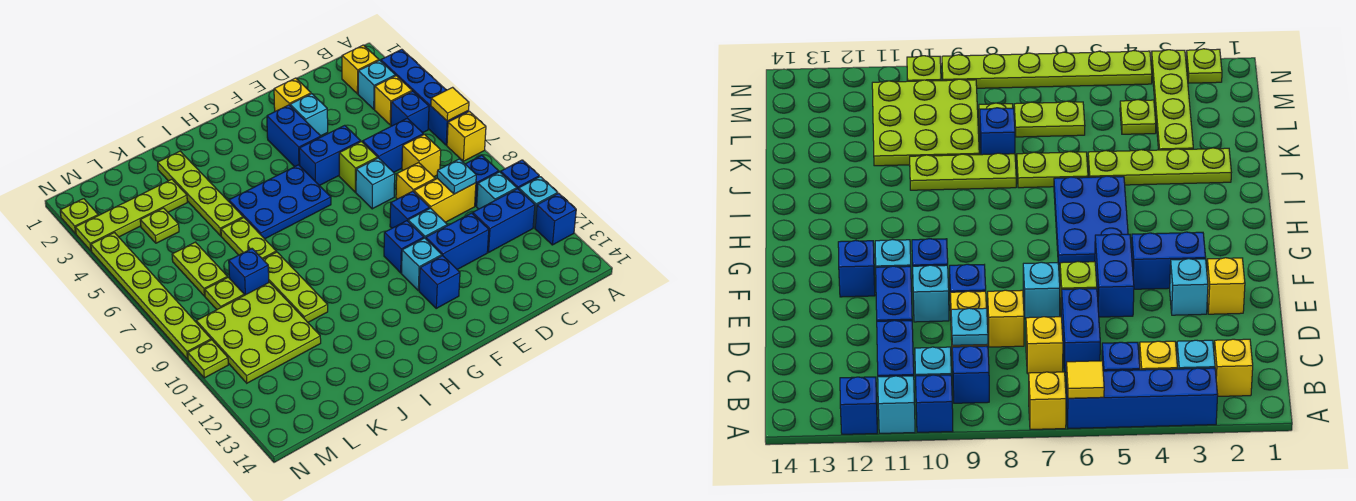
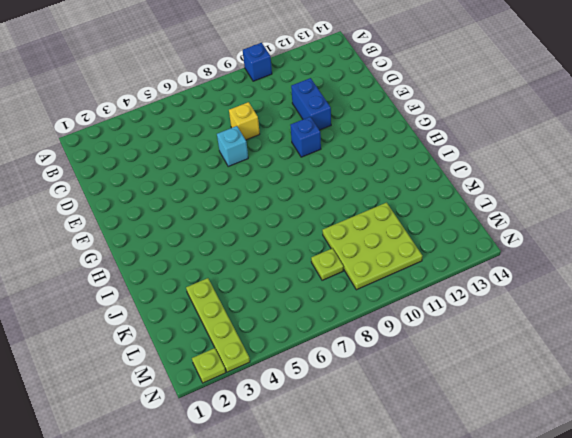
none -> blue brick A3:A6 level 1
none -> yellow brick A7 level 1
none -> cyan brick A11 level 1
none -> blue brick A12 level 1

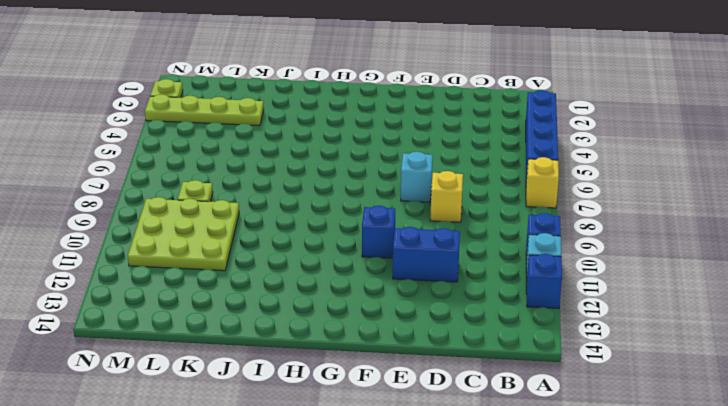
none -> yellow brick B2 level 1
none -> cyan brick B3 level 1
none -> yellow brick B4 level 1
none -> blue brick B5 level 1

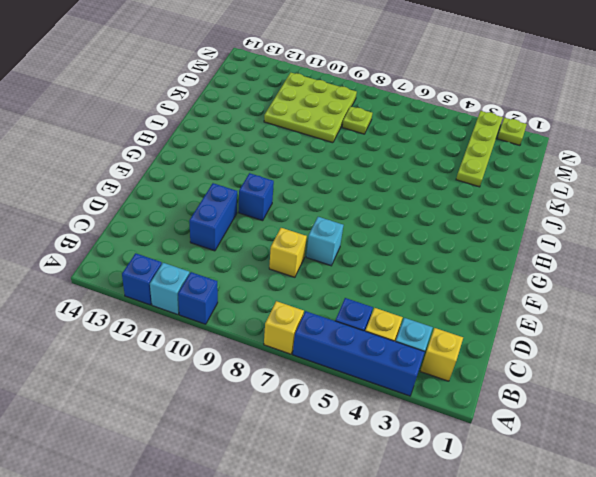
none -> blue brick B9 level 1
none -> cyan brick B10 level 1
none -> blue brick B11:C11 level 1
none -> blue brick C6:D6 level 1

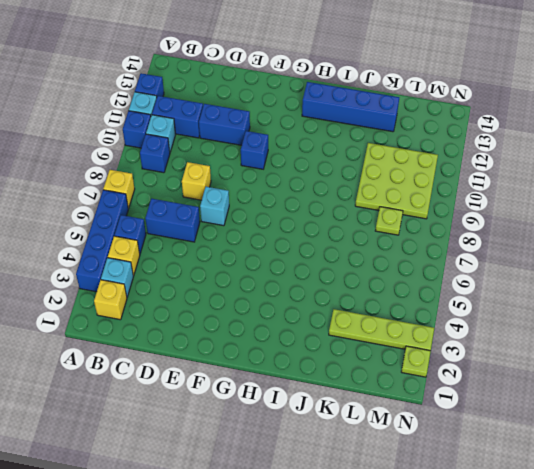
blue brick H13:K13 level 1 -> none
none -> yellow brick C7 level 1
none -> yellow brick C9:D9 level 1
none -> yellow brick E2 level 1
none -> cyan brick E3 level 1

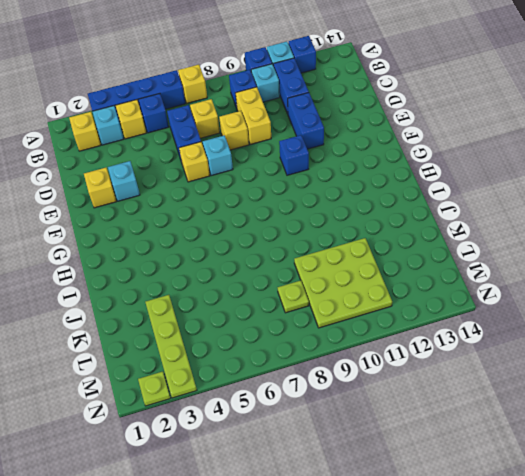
yellow brick E6 level 1 -> lime brick E6 level 1
none -> blue brick E5:F5 level 1
none -> blue brick E9 level 1
none -> cyan brick E10 level 1
none -> blue brick F3:F4 level 1

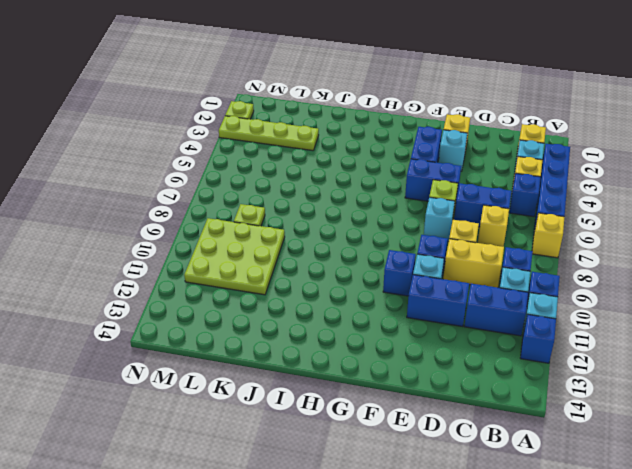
none -> cyan brick F11 level 1
none -> blue brick F12 level 1
none -> blue plate G5:I6 level 1
none -> lime plate J2:J5 level 1

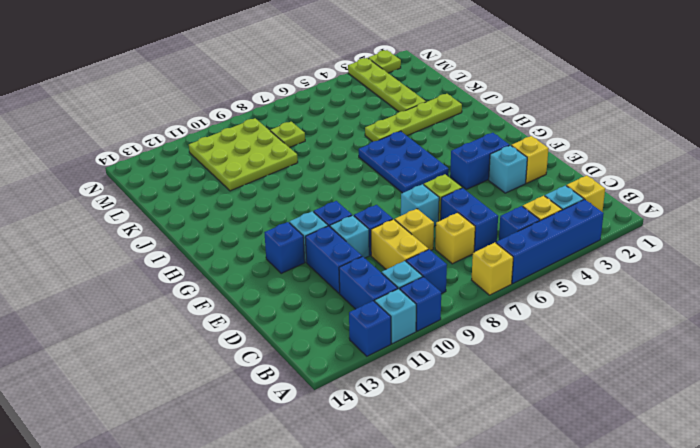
none -> blue brick E5:F5 level 1
none -> lime plate J6:J7 level 1
none -> lime plate J8:J10 level 1
none -> blue brick K8 level 1

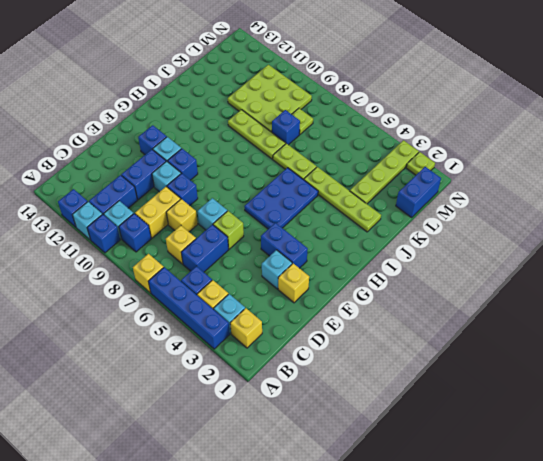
blue brick L1:M1 level 1 -> blue brick E5:F5 level 1
none -> lime plate L4 level 1
none -> lime plate L6:L7 level 1
none -> lime plate N4:N9 level 1
none -> lime plate N10 level 1

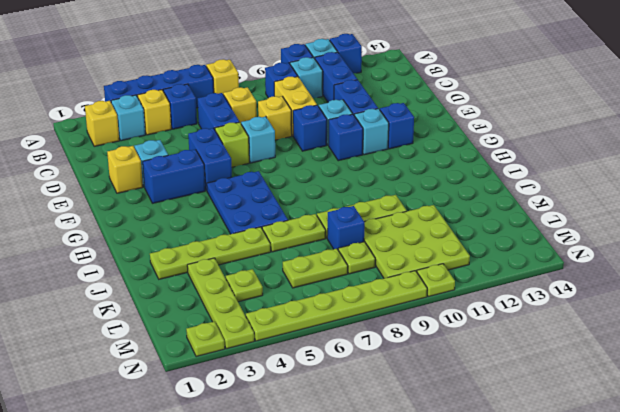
none -> yellow tile A6 level 2
none -> cyan plate C9 level 2

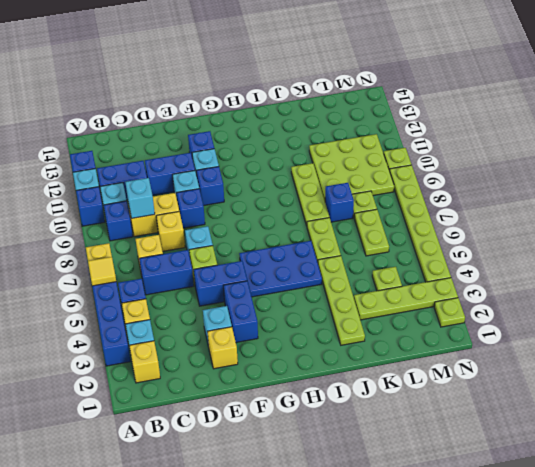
cyan brick C9 level 2 -> cyan plate C9 level 2

